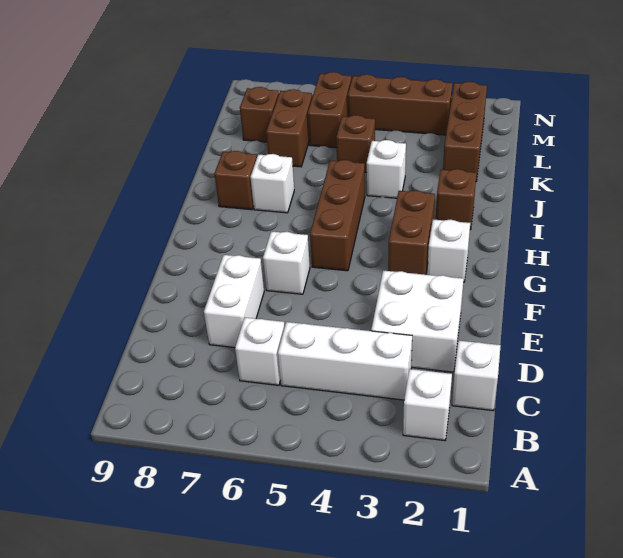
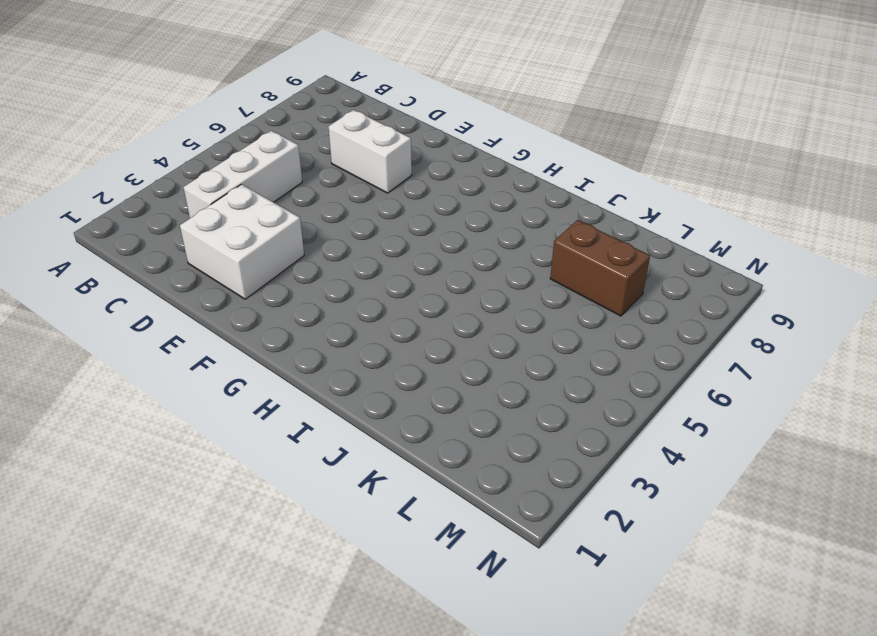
none -> white brick B2 level 1
none -> white brick C1 level 1
none -> white brick C6 level 1

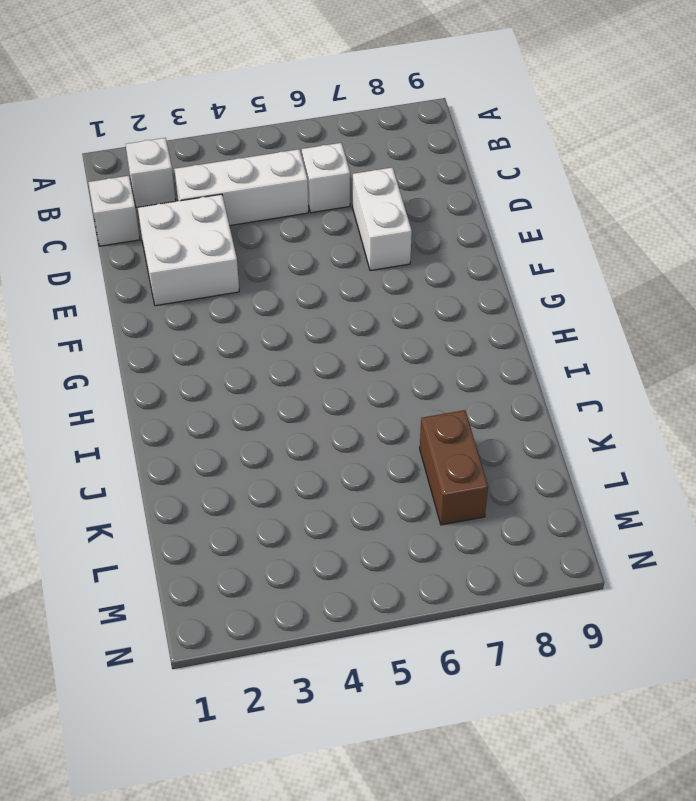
none -> white brick F6 level 1
none -> white brick G2 level 1
none -> brown brick G3:H3 level 1

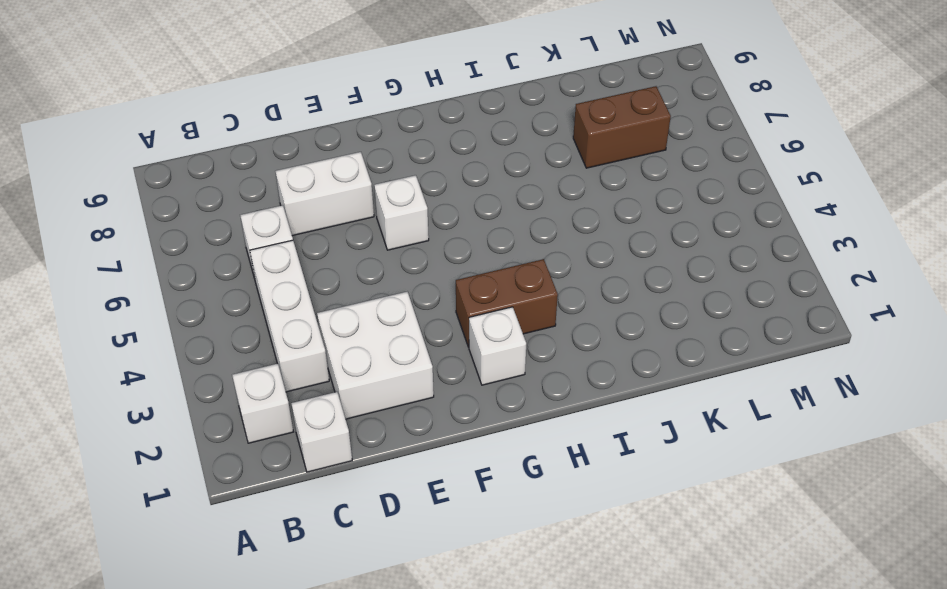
none -> brown brick G5:I5 level 1
none -> brown brick I2 level 1
none -> white brick I7 level 1

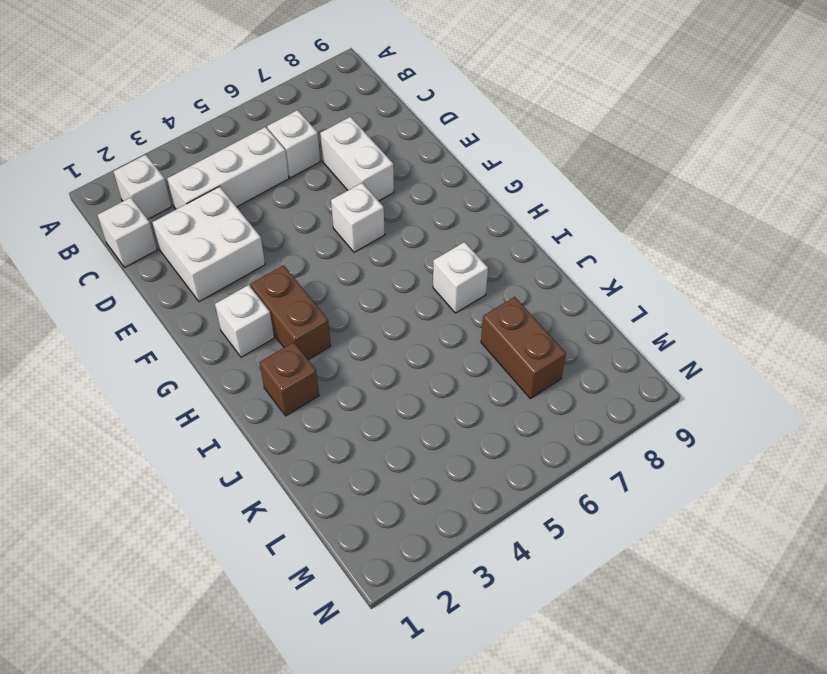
none -> brown brick G5:I5 level 1
none -> brown brick I8 level 1
none -> white brick J4 level 1

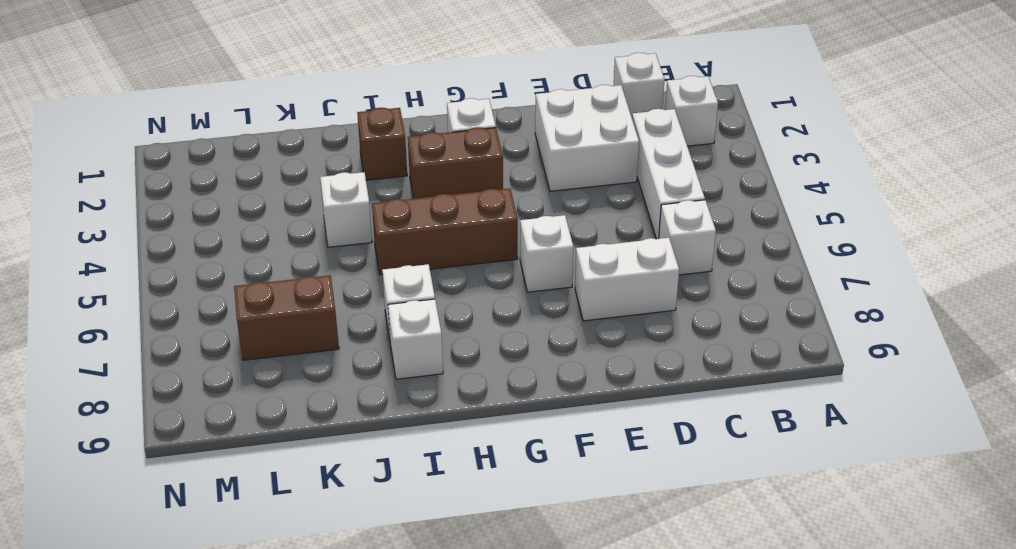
white brick I8 level 1 -> brown brick I8 level 1
none -> brown brick K2:M2 level 1
none -> brown brick K5 level 1
none -> brown brick L6:M6 level 1

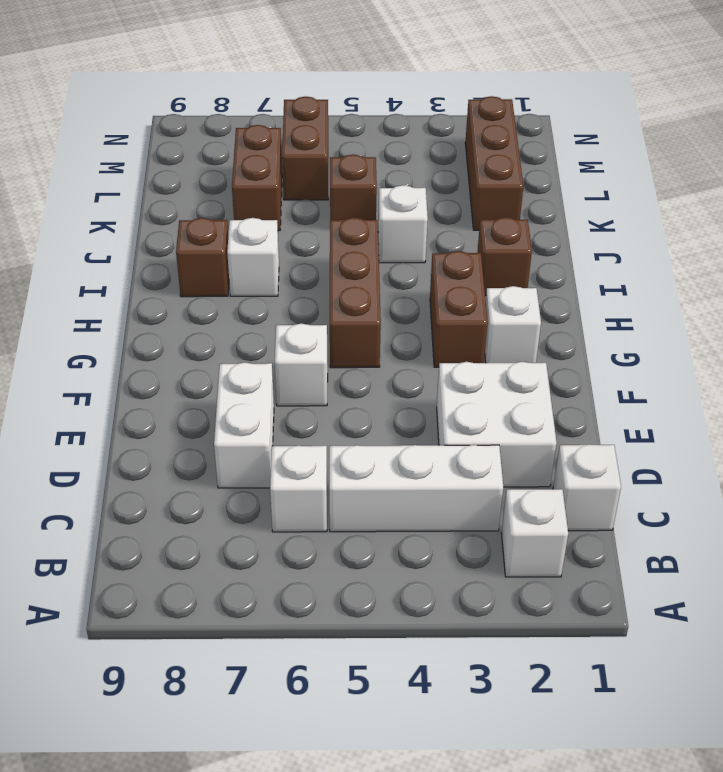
none -> brown brick L8 level 1
none -> brown brick M3:M5 level 1

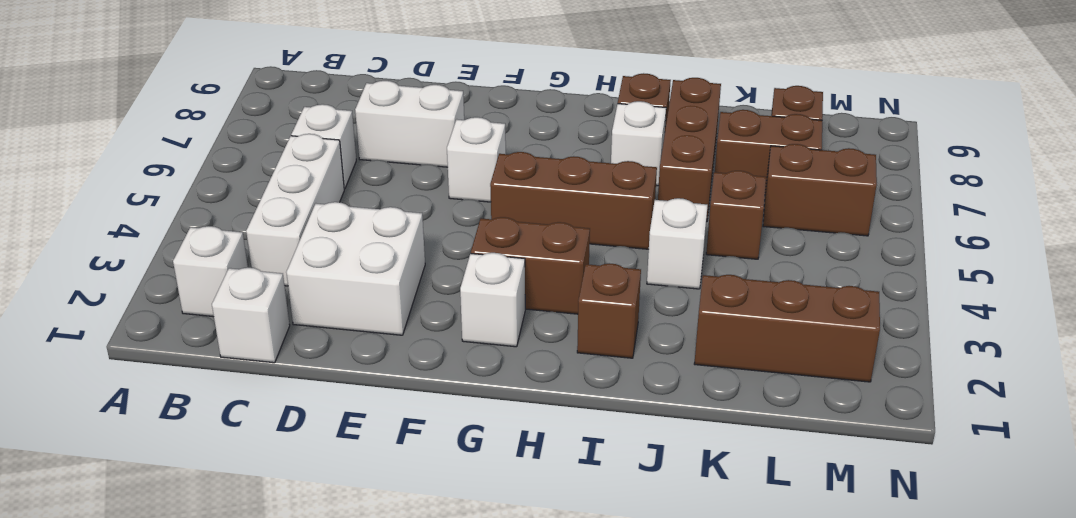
brown brick J6:J8 level 1 -> brown brick M3:M5 level 1

